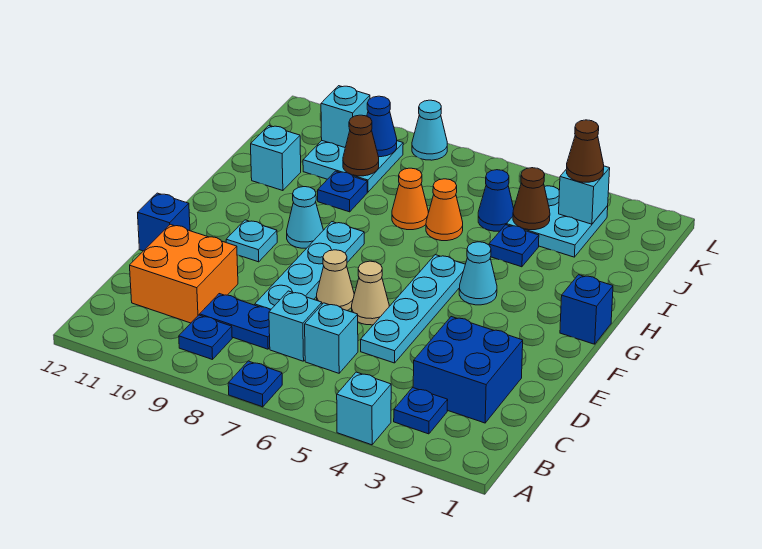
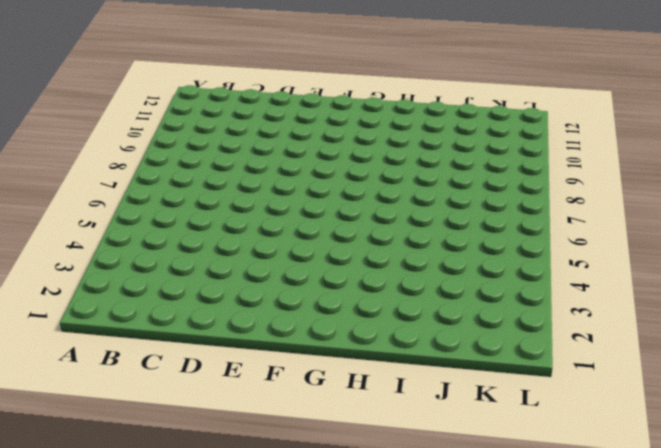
none -> cyan brick A4 level 1
none -> blue plate A7 level 1
none -> blue plate B3 level 1
none -> blue plate B9 level 1

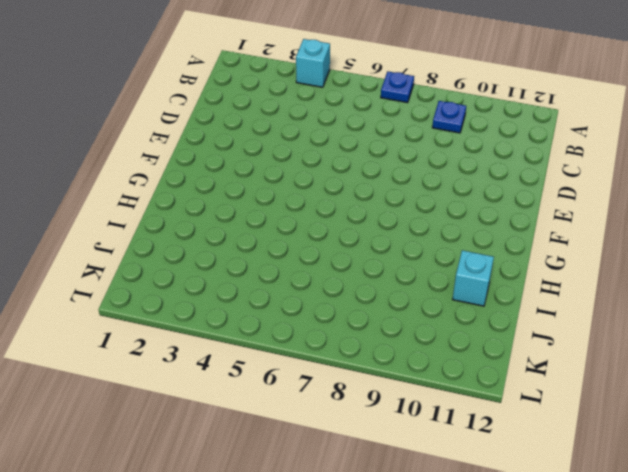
none -> blue plate B3 level 1
none -> blue brick C2:D3 level 1
none -> cyan brick C6 level 1
none -> cyan brick C7 level 1

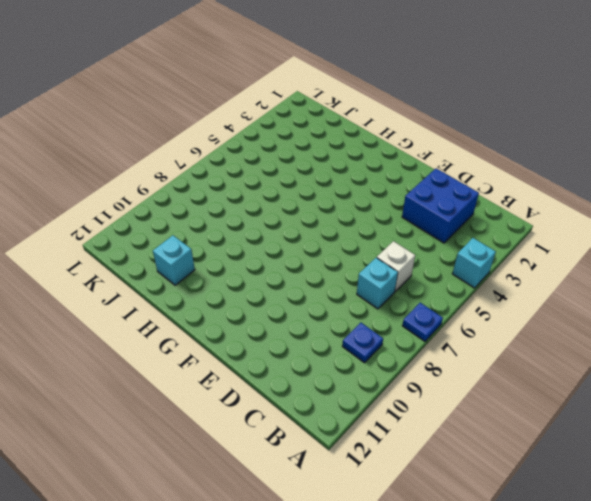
white brick C6 level 1 -> cyan brick C6 level 1
none -> blue plate B3 level 1
none -> blue plate C8:C9 level 1
none -> orange brick C10:D11 level 1
none -> cyan plate D5:G5 level 1

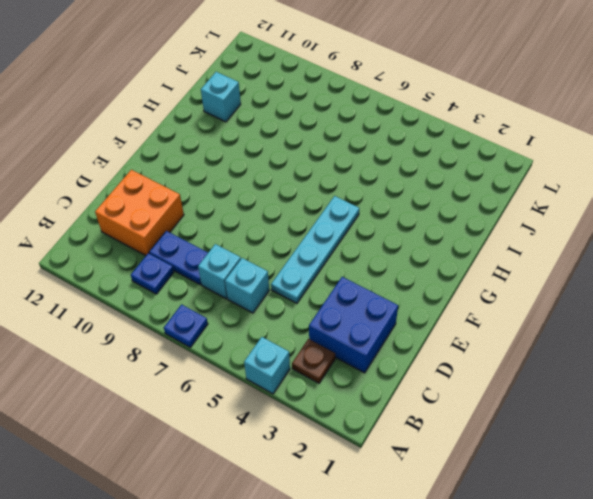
brown plate B3 level 1 -> blue plate B3 level 1
none -> cyan plate D8:G8 level 1
none -> tan cone E6 level 1
none -> tan cone E7 level 1
none -> blue brick E12 level 1

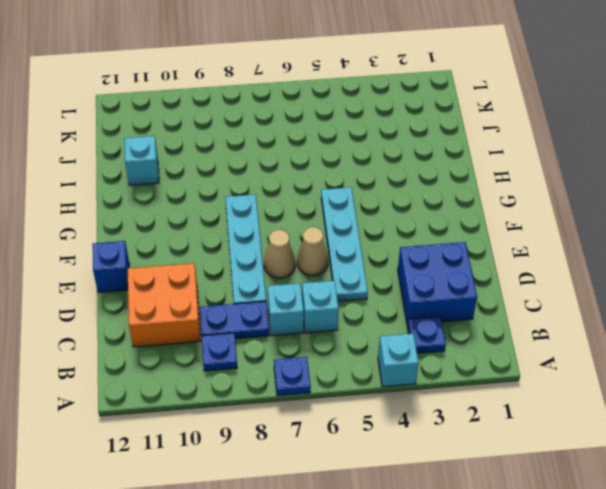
none -> cyan plate F10 level 1
none -> blue brick G1 level 1
none -> cyan cone G4 level 1
none -> cyan cone G9 level 1

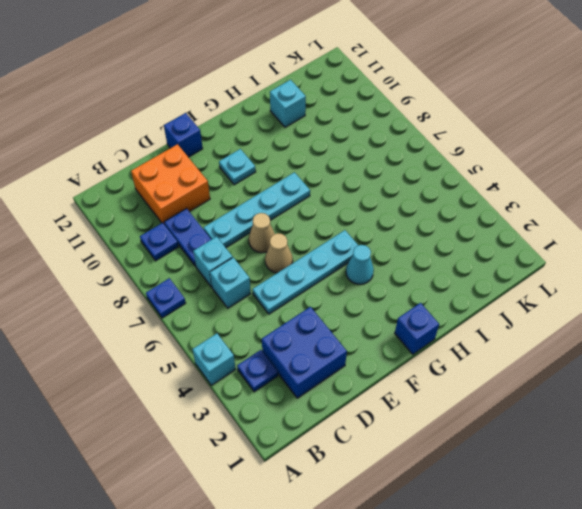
none -> cyan cone G9 level 1
none -> blue plate I4 level 1
none -> orange cone I6 level 1
none -> orange cone I7 level 1

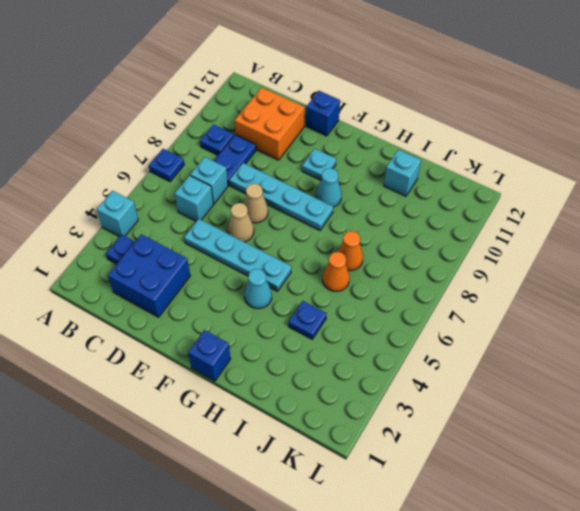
none -> blue plate I9 level 1
none -> cyan plate J3:K4 level 1
none -> blue cone J5 level 1
none -> cyan plate J9:K10 level 1

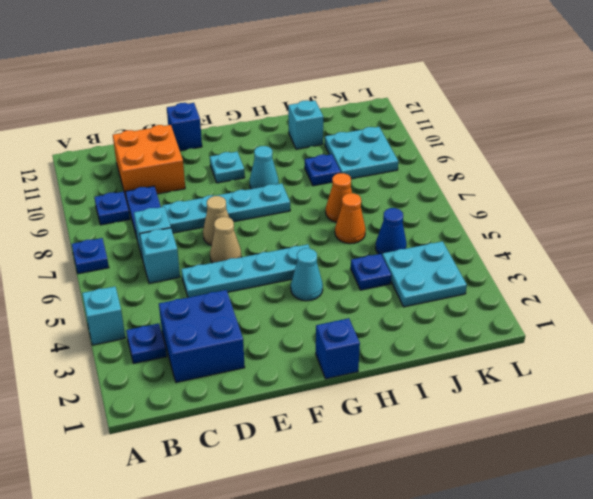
none -> cyan cone L8 level 1
none -> brown cone J4 level 2
none -> brown cone J9 level 2
none -> cyan brick K3 level 2

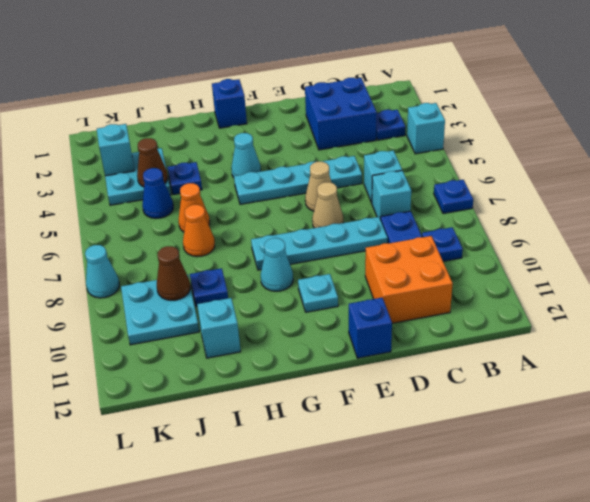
none -> blue cone K9 level 2
none -> cyan brick K10 level 2
none -> brown cone K3 level 3

